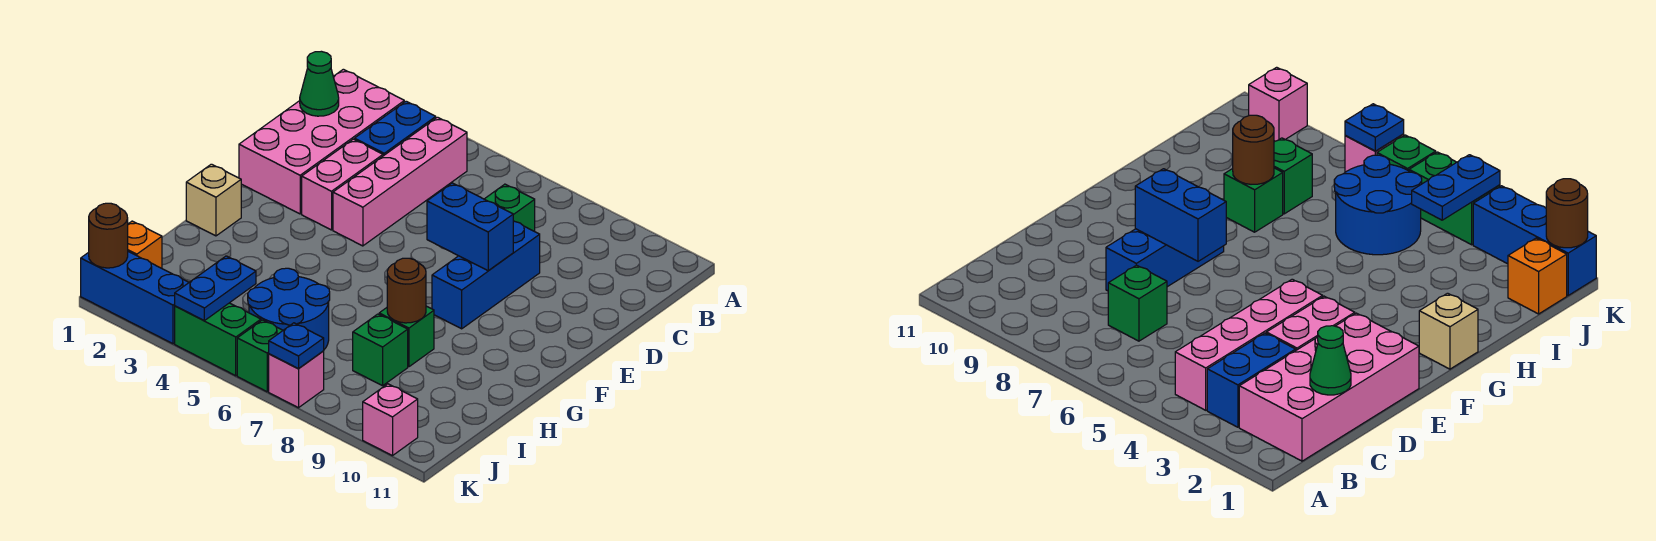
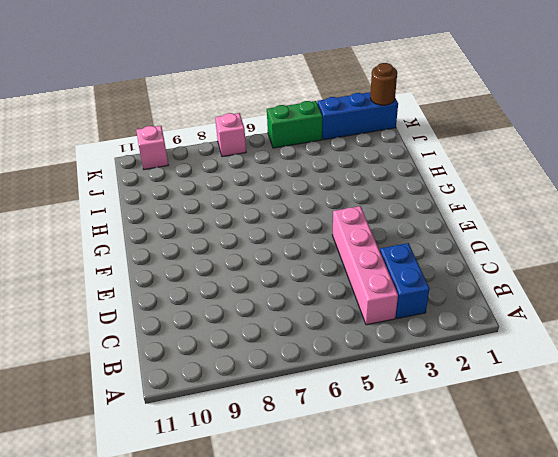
none -> pink brick B1:E2 level 1
none -> green brick C7 level 1
none -> pink brick D3:E3 level 1

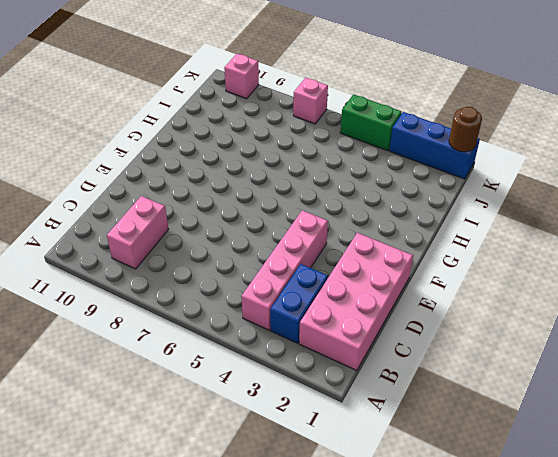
pink brick B9:C9 level 1 -> pink brick D3:E3 level 1
none -> green brick C7 level 1
none -> blue brick D8:F8 level 1
none -> tan brick G1 level 1

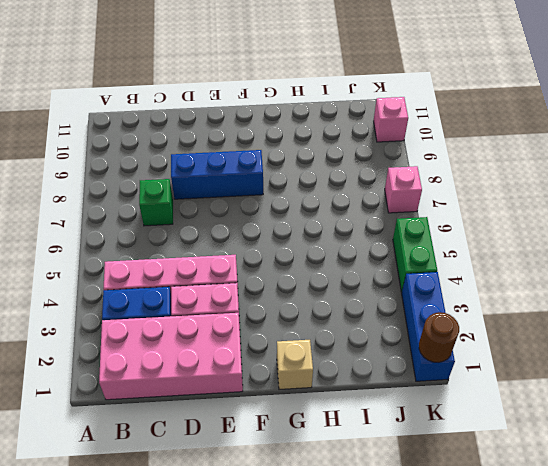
none -> green brick H8 level 1
none -> blue round brick I5:J6 level 1
none -> green brick I8 level 1

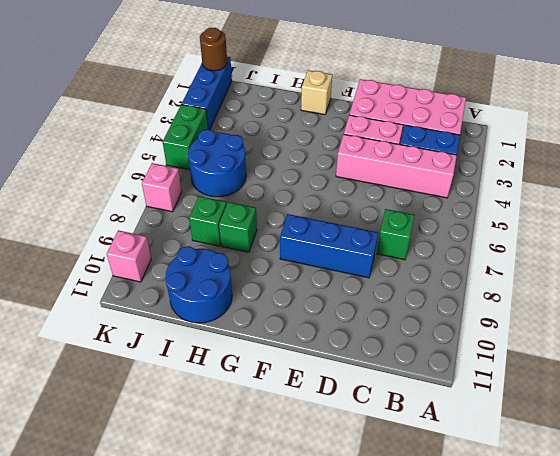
blue round brick H10:I11 level 1 -> none
none -> orange brick J1 level 1
none -> green brick K6 level 1
none -> green cone C1 level 2

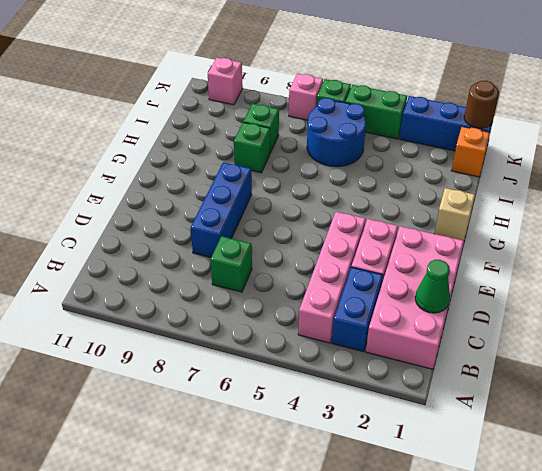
none -> blue brick E7:E8 level 2
none -> brown round brick H8 level 2
none -> blue plate J4:K4 level 2

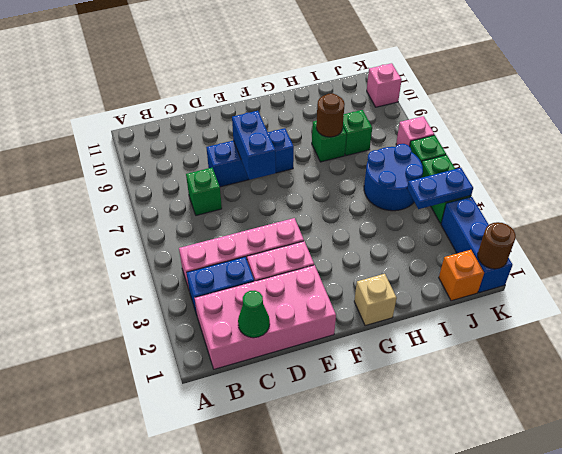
none -> blue plate K7 level 2

